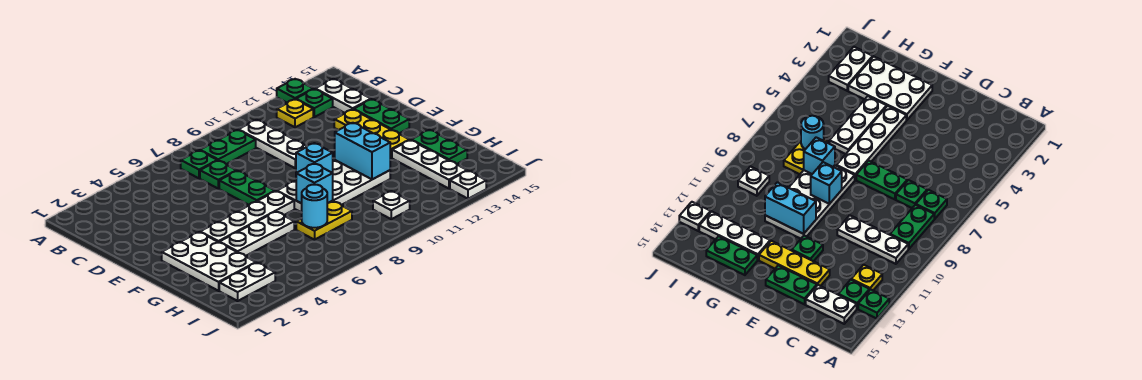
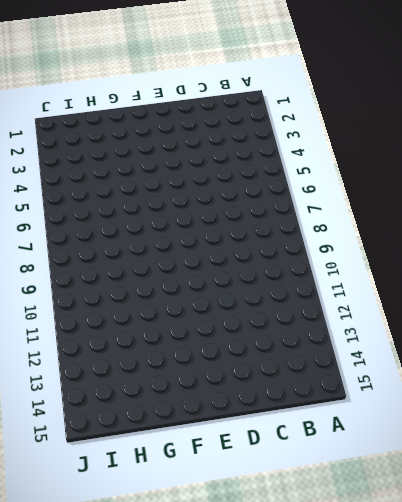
none -> green plate A13 level 1
none -> green plate B7 level 1
none -> green plate B8:B9 level 1

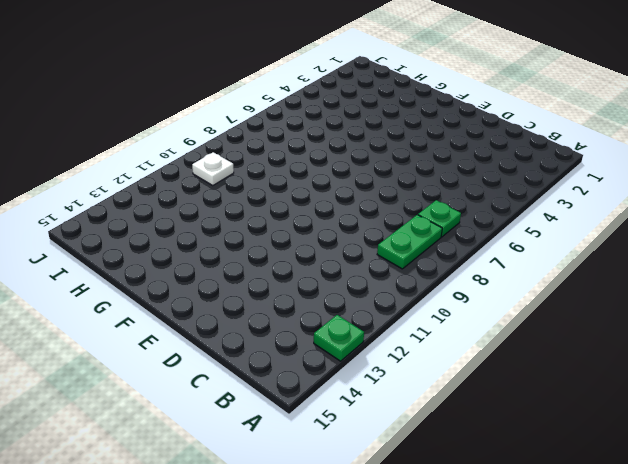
none -> white plate B10:D10 level 1
none -> yellow plate B12 level 1
none -> green plate B13 level 1

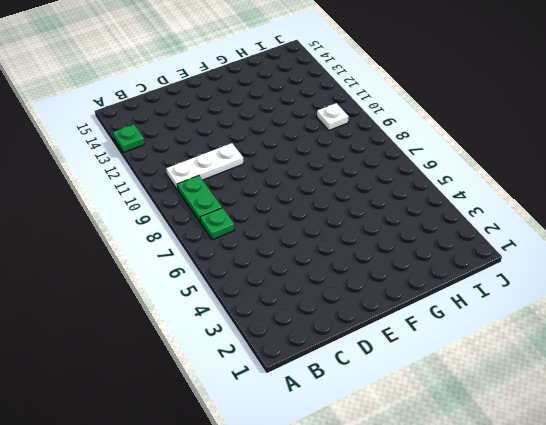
none -> yellow plate B12 level 1
none -> green plate B13 level 1
none -> white plate B14:C14 level 1

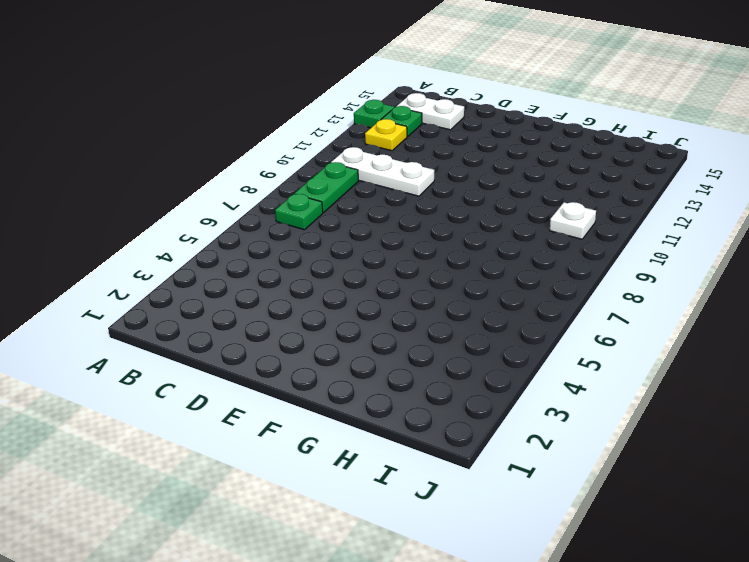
none -> green plate C7 level 1
none -> green plate D7:E7 level 1
none -> yellow plate D13:F13 level 1

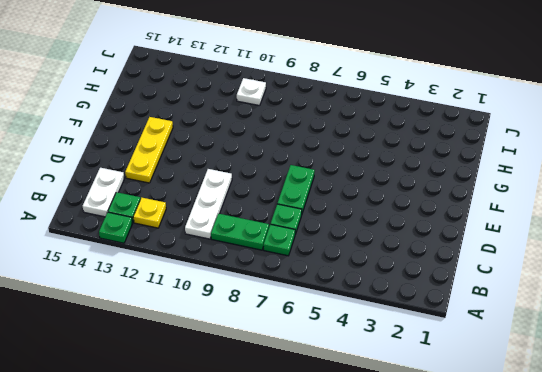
none -> green plate D14:E14 level 1
none -> green plate E12 level 1
none -> white plate F2:H3 level 1

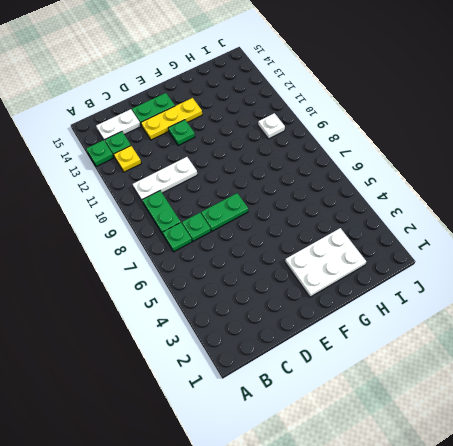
none -> white plate F4:F7 level 1
none -> white plate F8:G11 level 1
none -> white plate G4:G6 level 1

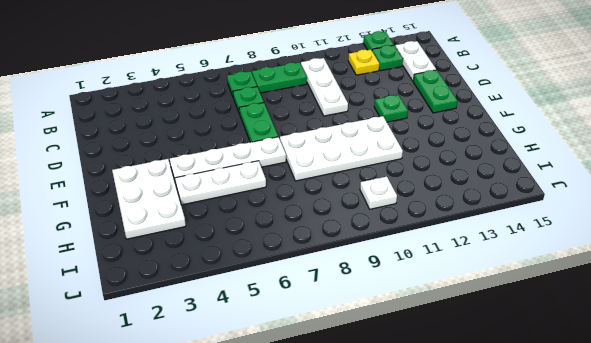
none -> yellow plate D13:F13 level 1
none -> white plate G13:I13 level 1
none -> green plate G14:H14 level 1

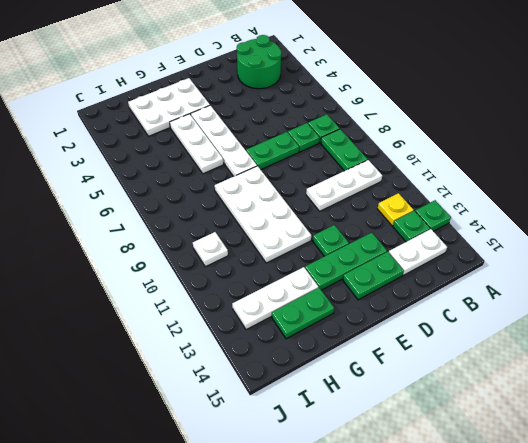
green round brick B2:C3 level 1 -> none
green plate D13:F13 level 1 -> yellow plate D13:F13 level 1
none -> yellow plate H7:H8 level 1
none -> white plate I2:I3 level 1
none -> white plate J13 level 1

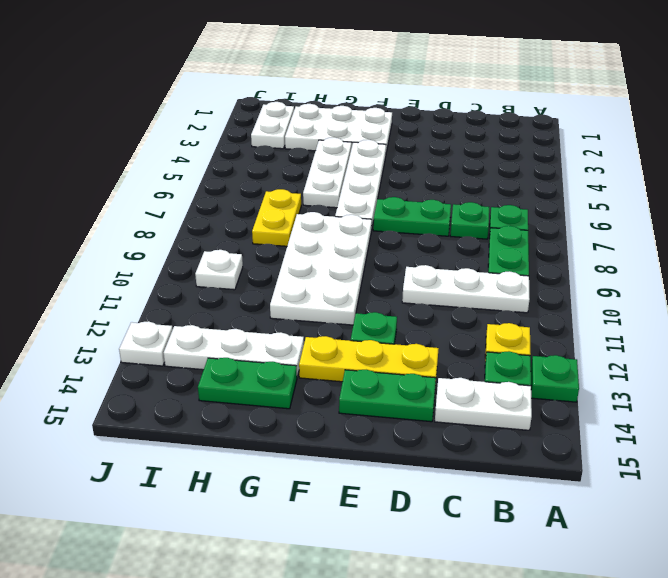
none -> cyan brick F9 level 2
none -> cyan brick F11:G11 level 2
none -> cyan brick G8 level 2

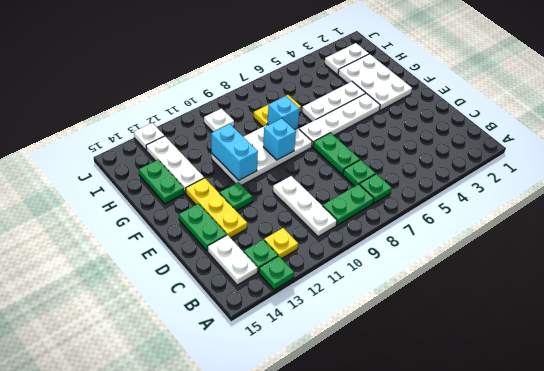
none -> cyan round brick H7 level 2

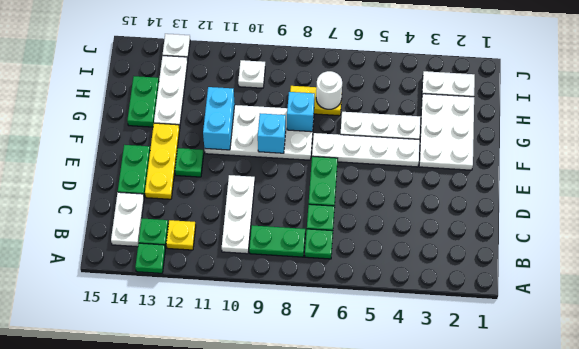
white round brick H7 level 2 -> cyan round brick H7 level 2

